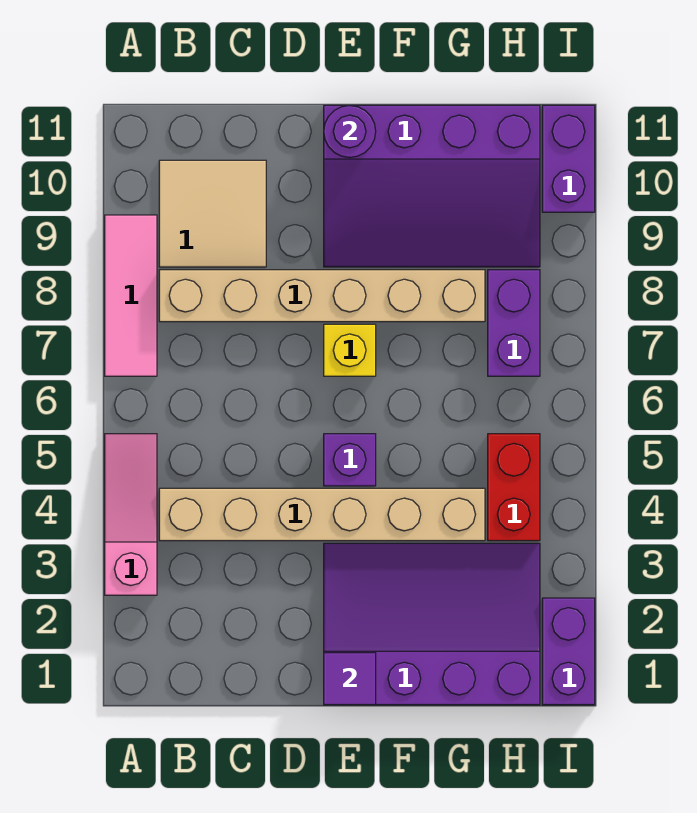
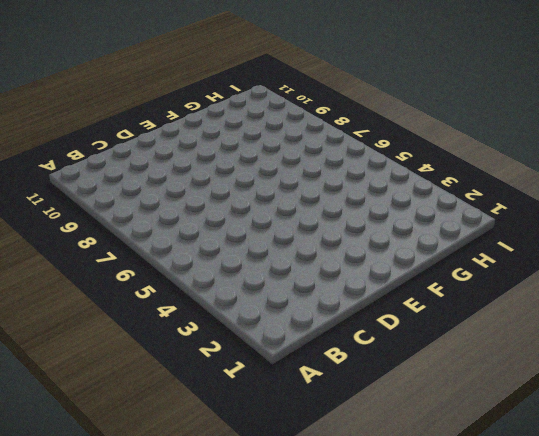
none -> pink slope A3:A5 level 1 top 3
none -> pink tile A7:A9 level 1
none -> tan brick B4:G4 level 1

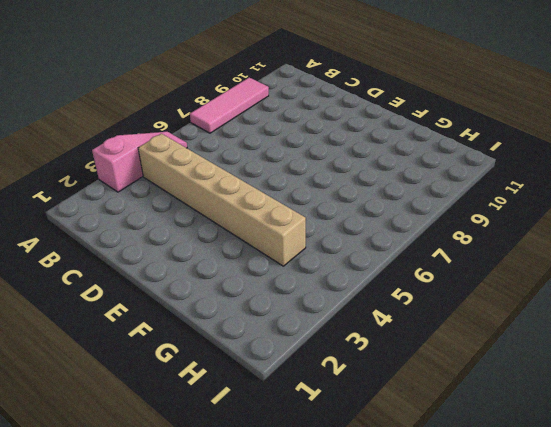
none -> tan brick B8:G8 level 1
none -> tan tile B9:C10 level 1
none -> purple slope E1:H3 level 1 top 1

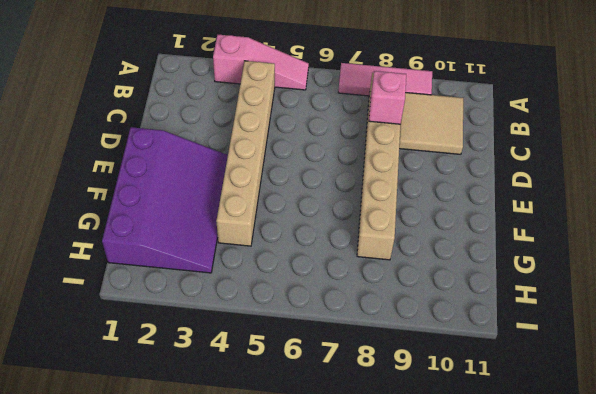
pink brick C8 level 2 -> none
none -> purple brick E5 level 1
none -> yellow brick E7 level 1
none -> purple slope E9:H11 level 1 top 11

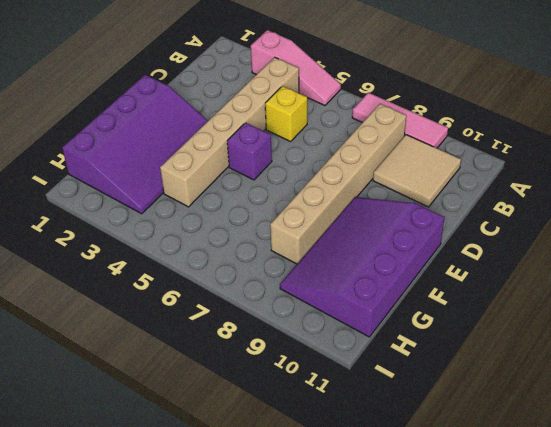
yellow brick C5 level 1 -> yellow brick E7 level 1
none -> red brick H4:H5 level 1
none -> purple brick H7:H8 level 1
none -> purple brick I1:I2 level 1

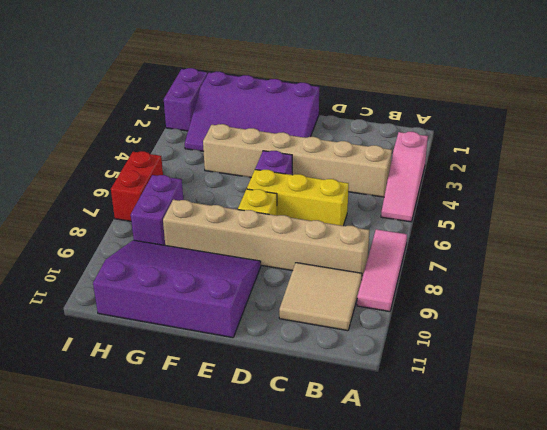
yellow brick C6:E6 level 1 -> none
red brick I6:I7 level 1 -> red brick H4:H5 level 1
none -> purple brick I10:I11 level 1
none -> purple tile E1 level 2
none -> purple round brick E11 level 2

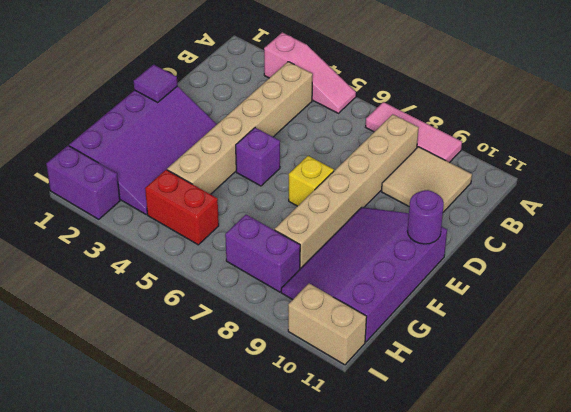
tan brick I10:I11 level 1 -> purple brick I10:I11 level 1

